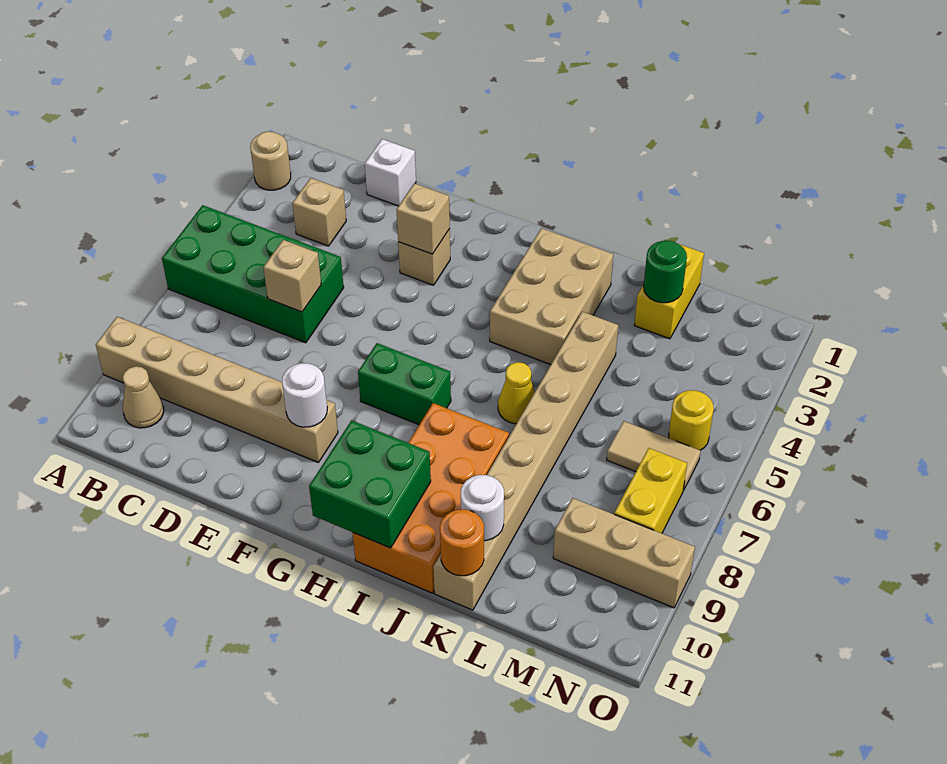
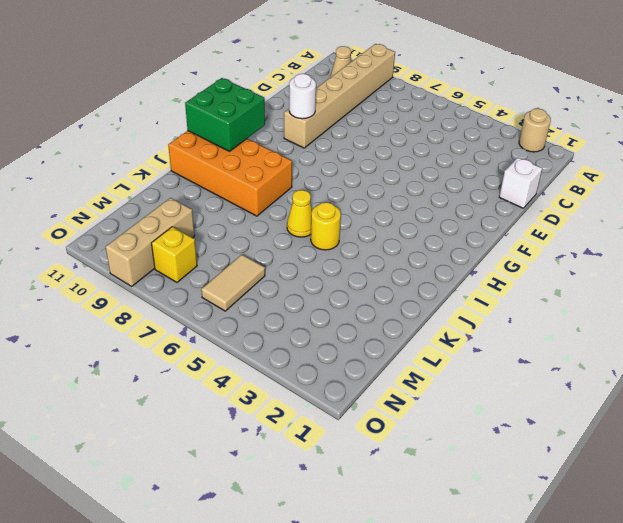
yellow round brick J5 level 1 -> yellow round brick N5 level 1
yellow brick N8 level 1 -> yellow brick N7:N8 level 1
none -> green brick A5:D6 level 1
none -> tan brick C3 level 1
none -> tan brick F3 level 1

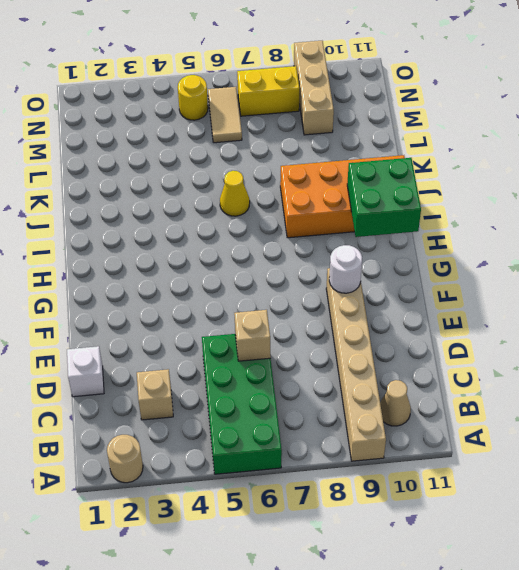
none -> tan brick F3 level 1
none -> green brick G7:H7 level 1
none -> tan brick I2:J4 level 1

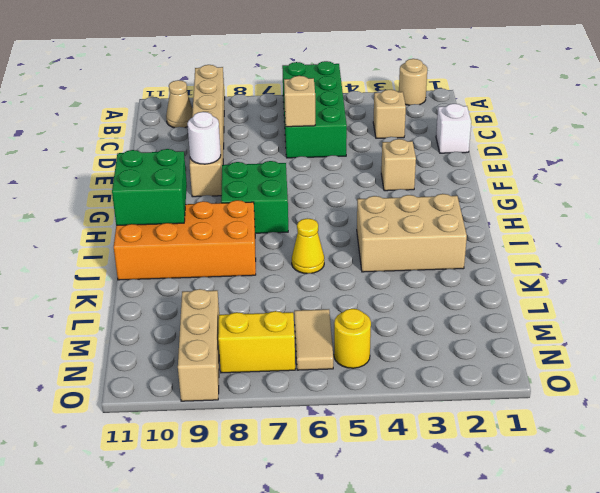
green brick G7:H8 level 1 -> green brick G7:H7 level 1
none -> tan brick K4:K11 level 1
none -> yellow brick L1:L2 level 1
none -> tan brick F3 level 2

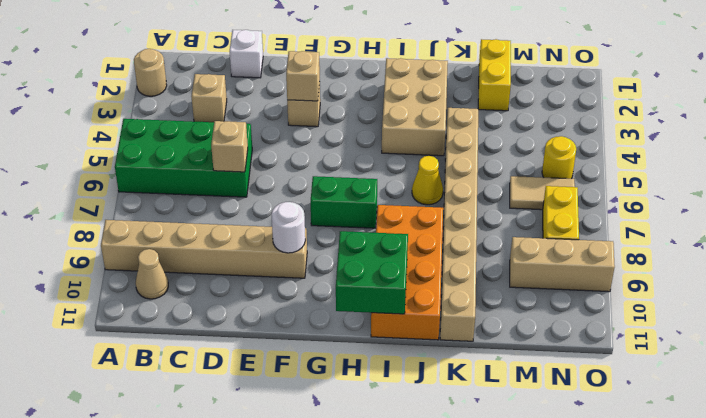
none -> white round brick K10 level 2
none -> orange round brick K11 level 2
none -> green round brick L2 level 2

